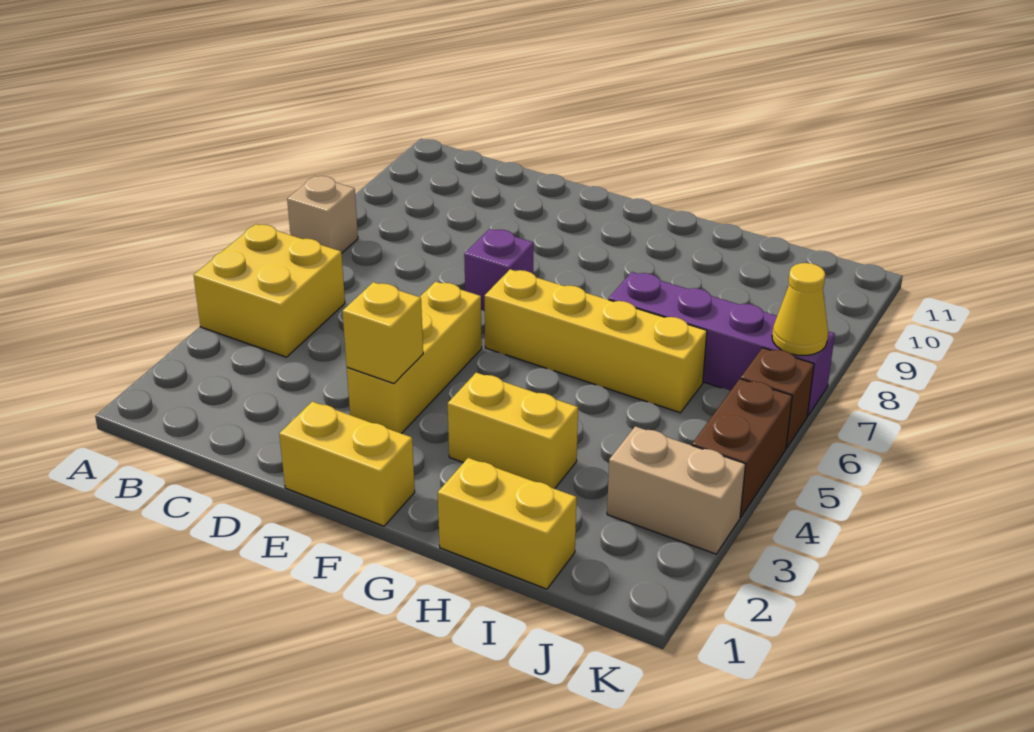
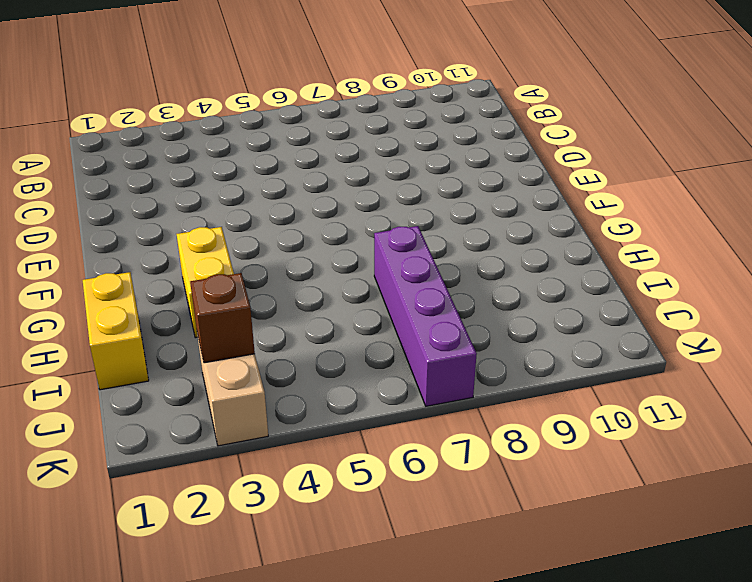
brown brick J3 level 2 -> brown brick K6 level 1
none -> yellow brick A4:B5 level 1
none -> tan brick A7 level 1
none -> yellow brick E1:F1 level 1

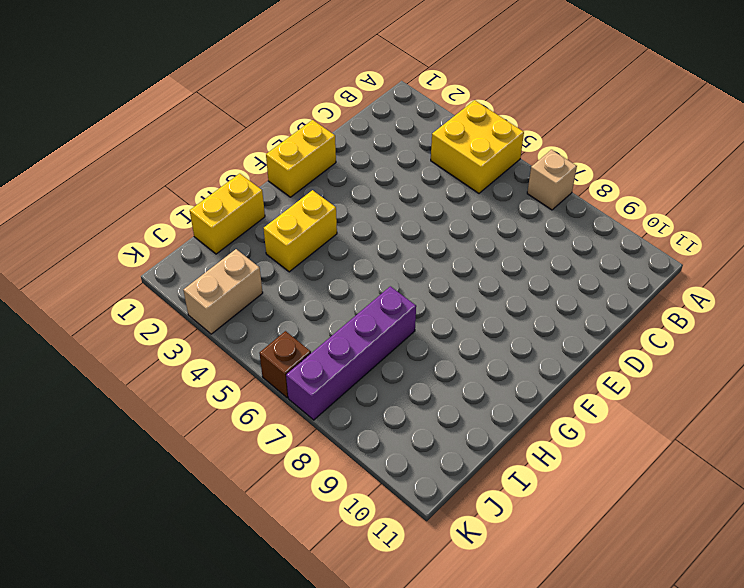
none -> yellow brick E3:E5 level 1
none -> purple brick E7 level 1
none -> yellow brick F6:I6 level 1

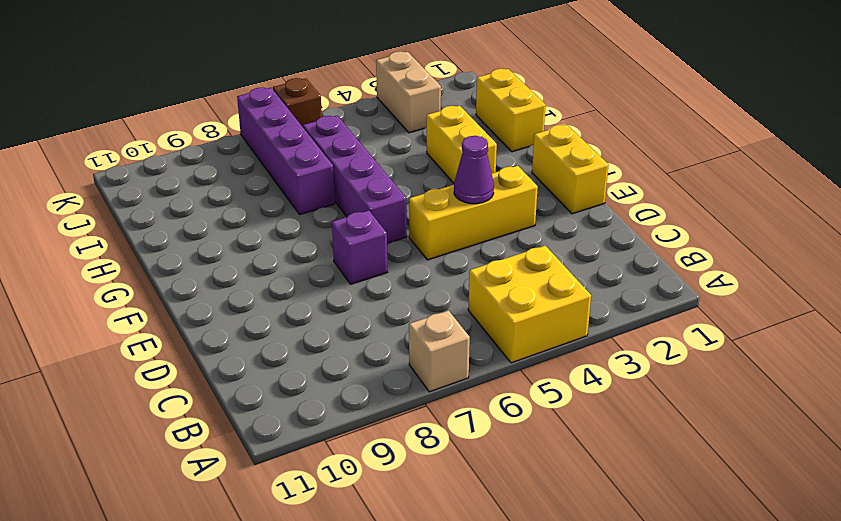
purple cone E4 level 2 -> none
purple brick F6:I6 level 1 -> yellow brick F6:I6 level 1
none -> brown brick K4:K5 level 1
none -> yellow brick E3 level 2
none -> yellow cone K7 level 2

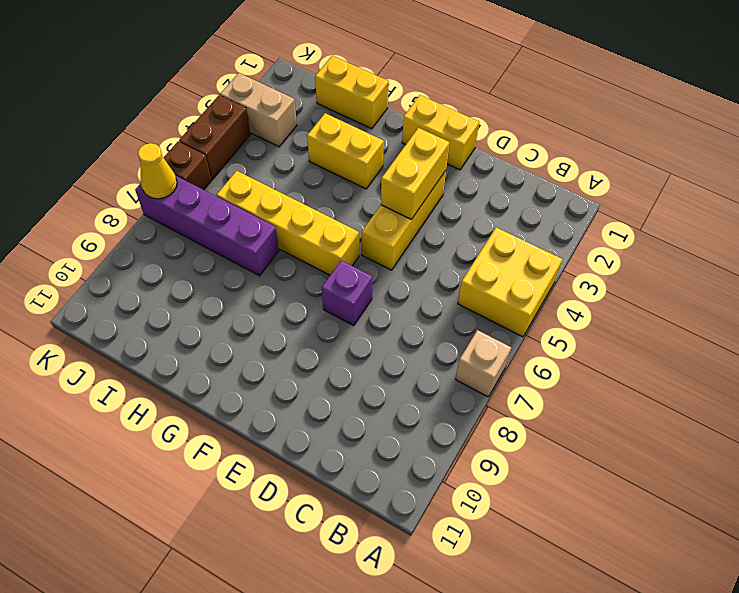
yellow brick E3:E4 level 2 -> yellow brick E3 level 2

